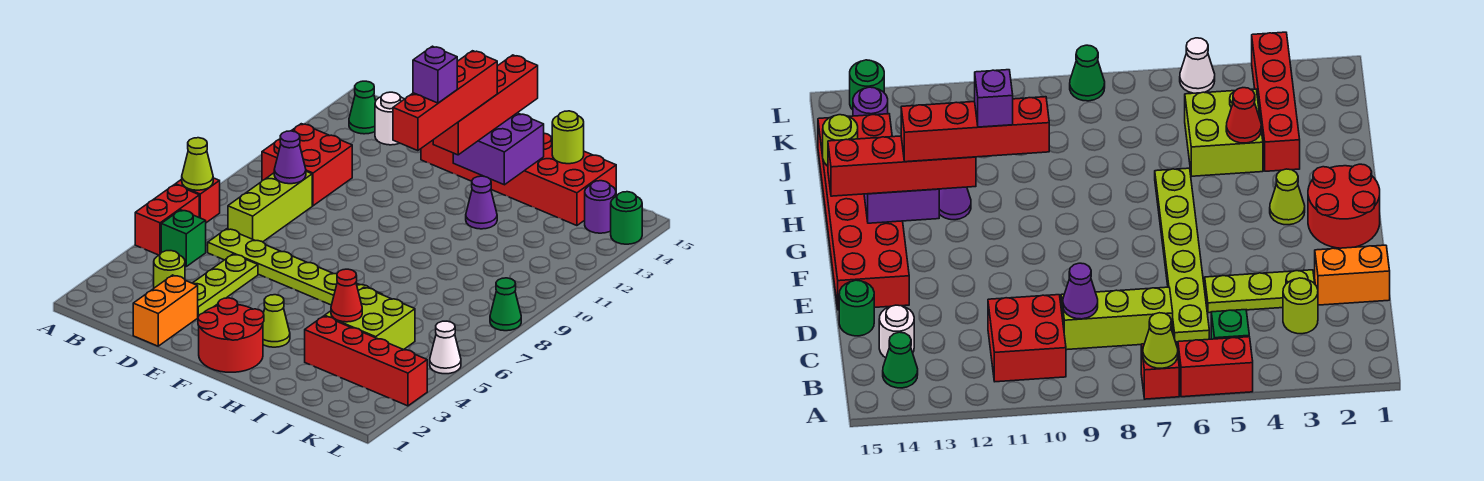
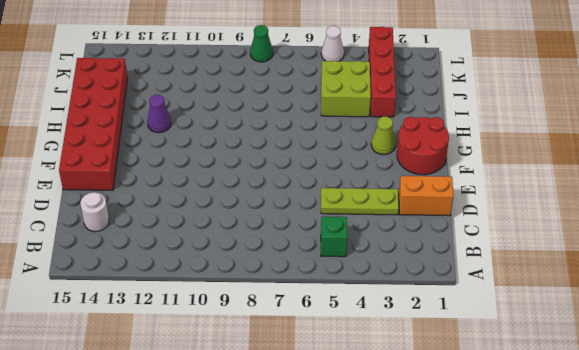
none -> red brick A5:A6 level 1
none -> red brick A7 level 1
none -> red brick B10:C11 level 1
none -> green cone B14 level 1

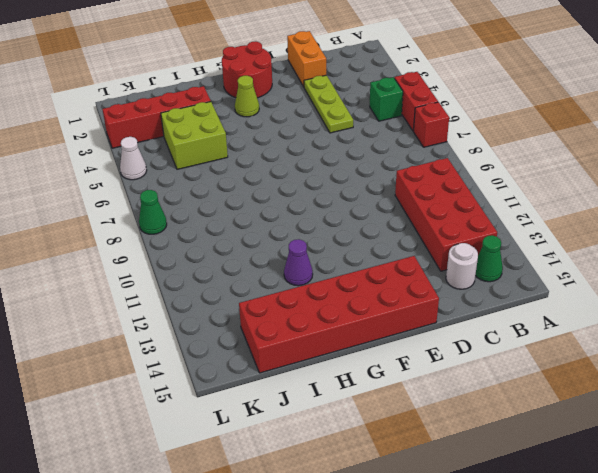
red brick B10:C13 level 1 -> red brick B10:C11 level 1
none -> lime round brick C3 level 1
none -> lime plate C6:H6 level 1
none -> lime brick C7:C9 level 1
none -> green round brick D15 level 1

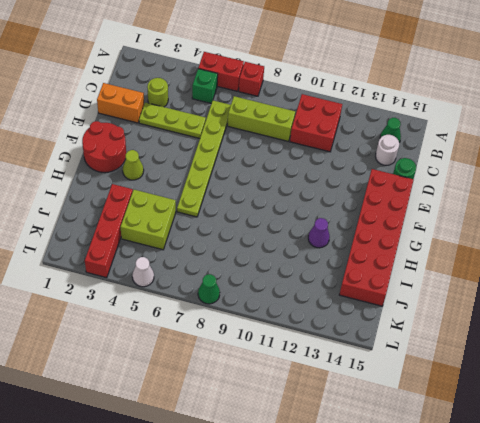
none -> purple round brick K14 level 1
none -> green round brick L14 level 1
none -> lime cone A7 level 2
none -> purple cone C9 level 2

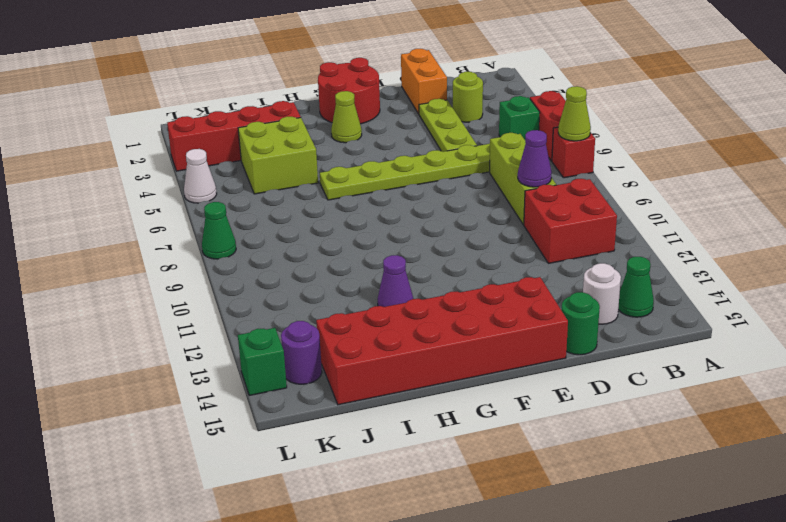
green brick L14 level 1 -> green round brick L14 level 1
none -> purple brick G13:H14 level 2
none -> red cone I4 level 2
none -> lime round brick I15 level 2
none -> red brick G12:G15 level 3

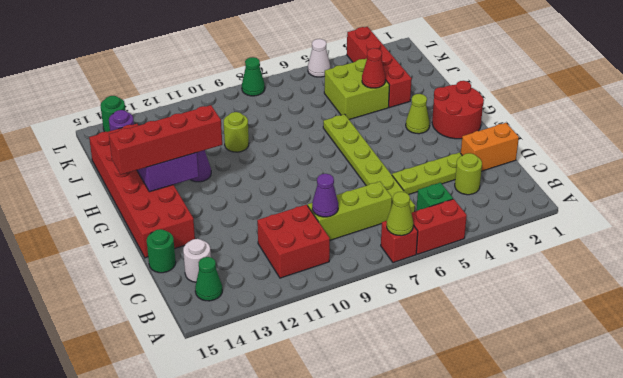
lime round brick I10 level 1 -> lime round brick I15 level 2
none -> red brick G10:G13 level 4
none -> purple brick G11 level 5

